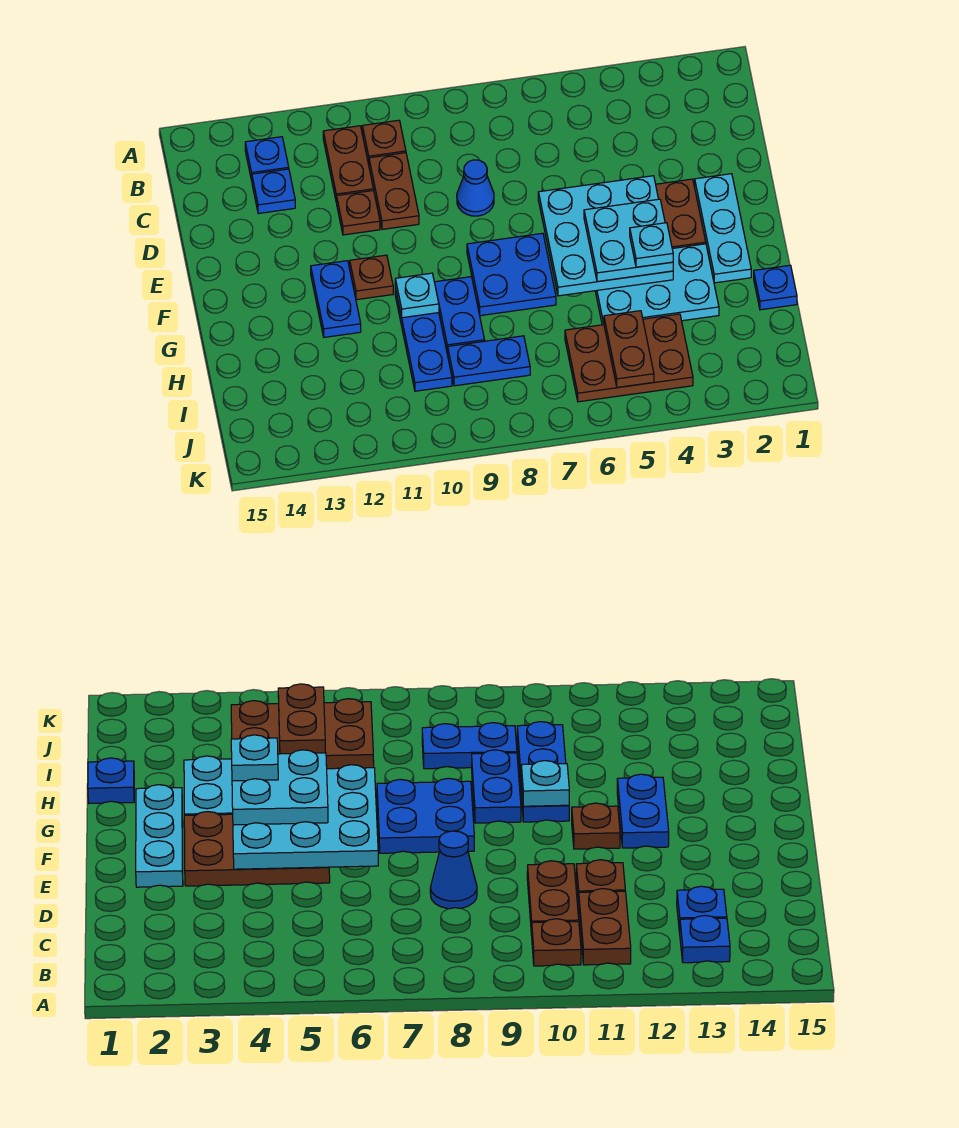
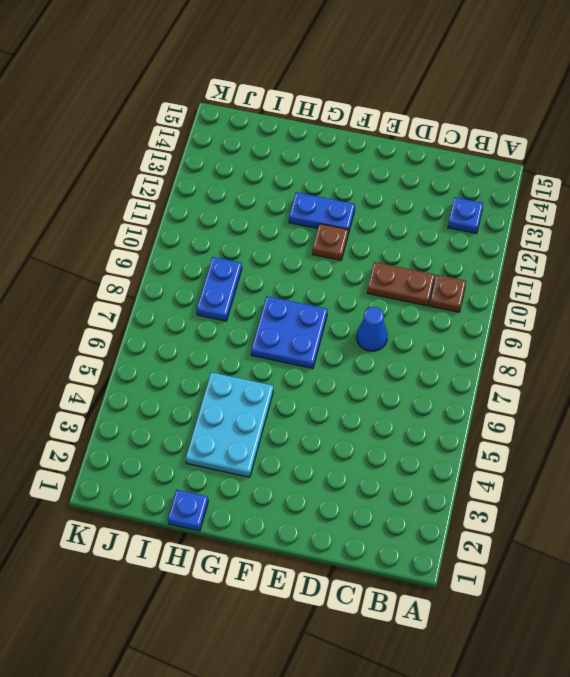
none -> brown plate B11:C11 level 1
none -> blue plate C13 level 1
none -> brown plate D11 level 1

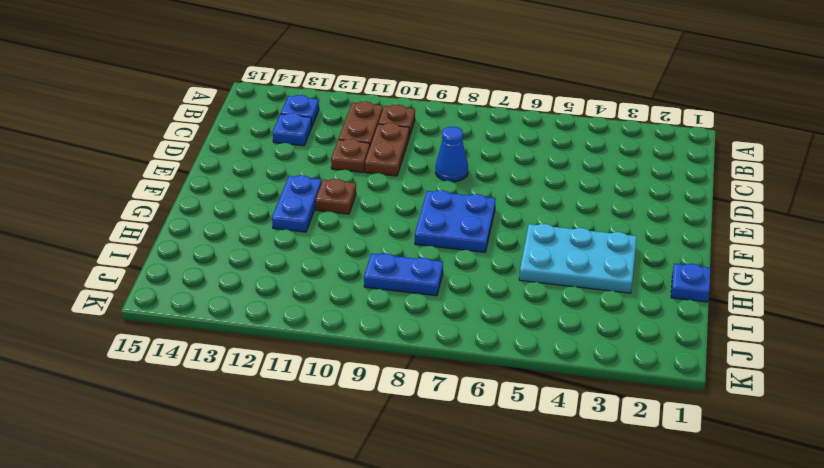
none -> cyan plate E2:G2 level 1
none -> brown plate E3:F5 level 1
none -> blue plate G9:H9 level 1

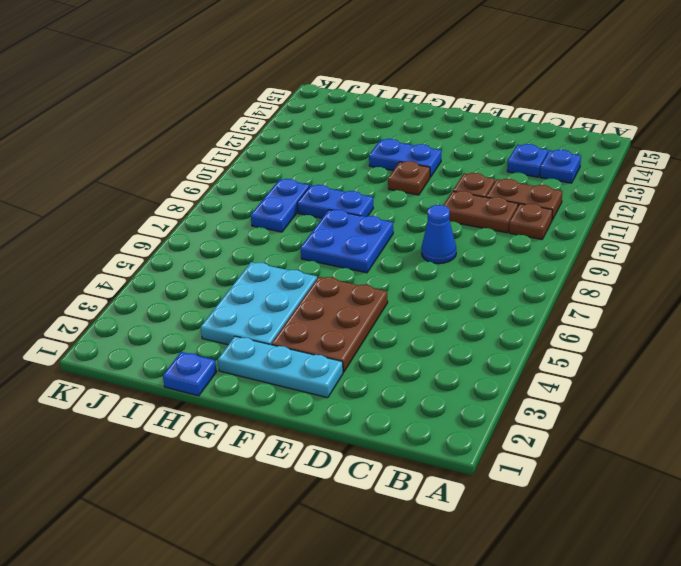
none -> blue plate G10:I10 level 1
none -> brown plate I4:J6 level 1
none -> cyan plate E4:G6 level 2

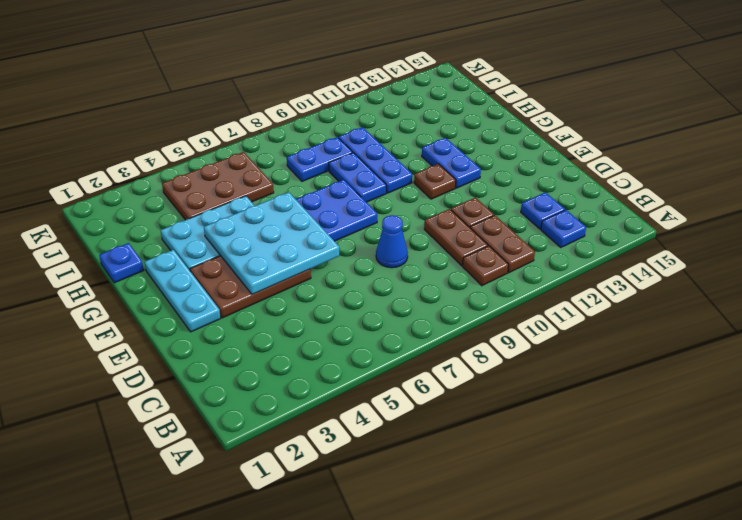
none -> cyan plate G10 level 2
none -> brown plate I5:J5 level 2
none -> cyan plate F4:G5 level 3

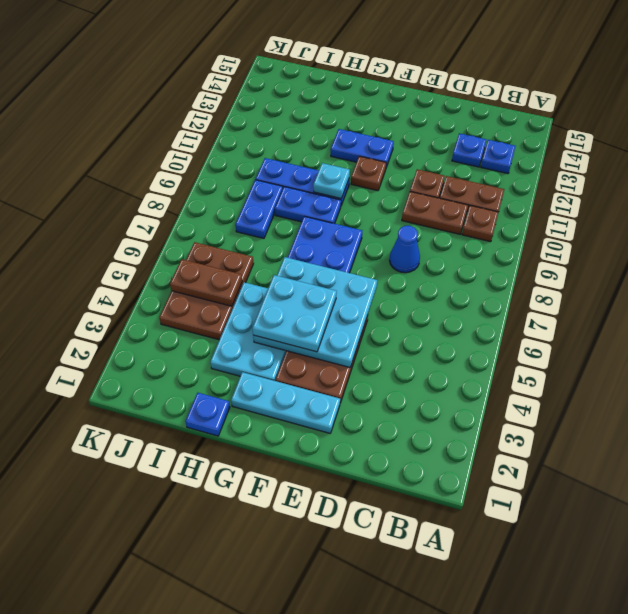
none -> cyan plate G4 level 4

